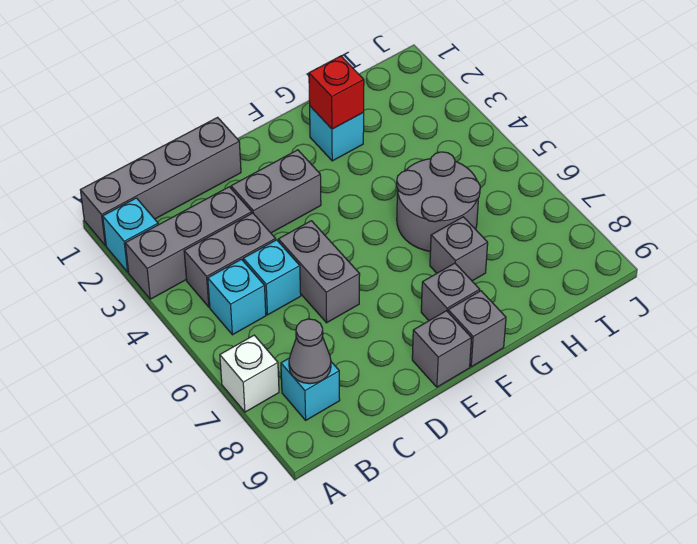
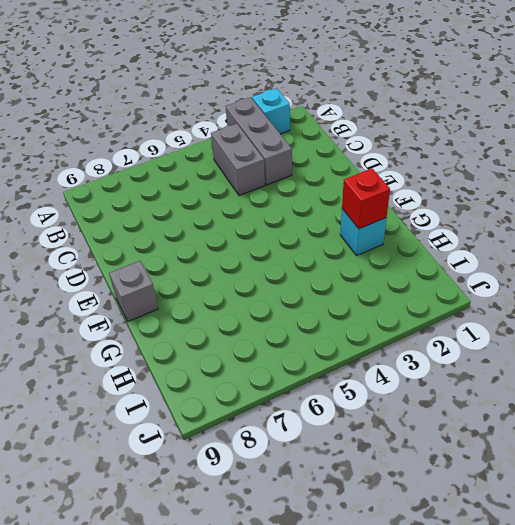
none -> grey brick A1:D1 level 1
none -> white brick A7 level 1
none -> cyan brick B5 level 1

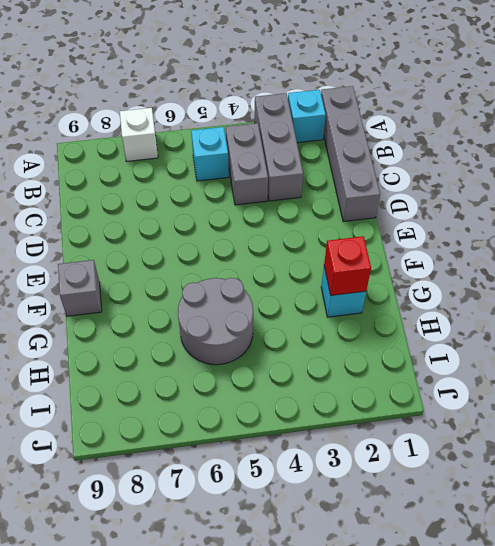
none -> cyan brick B8 level 1
none -> cyan brick C5 level 1
none -> grey brick D3:E3 level 1

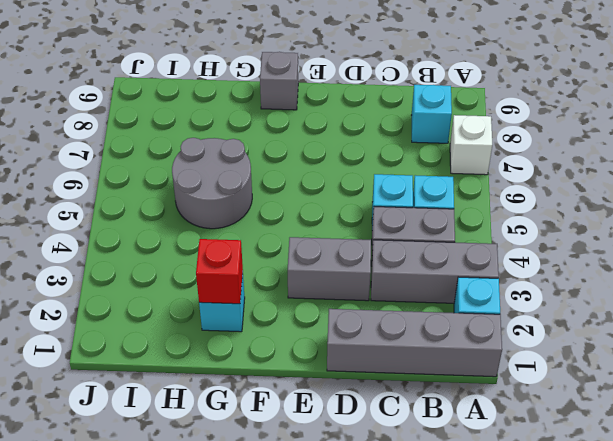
none -> grey brick D5:D6 level 1
none -> grey brick E9 level 1
none -> grey brick F8 level 1

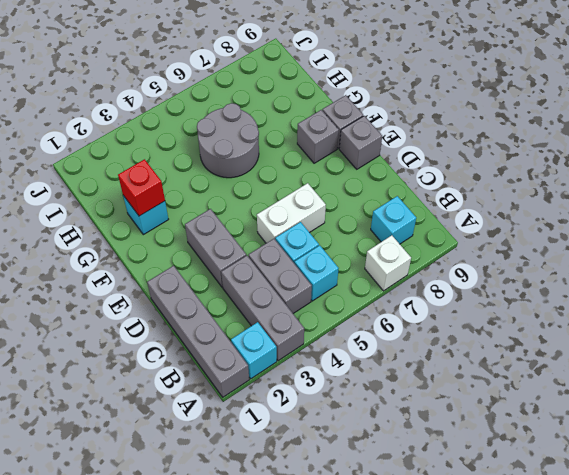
white brick D5:D6 level 1 -> grey brick D5:D6 level 1
none -> grey brick G7 level 1
none -> grey cone B8 level 2

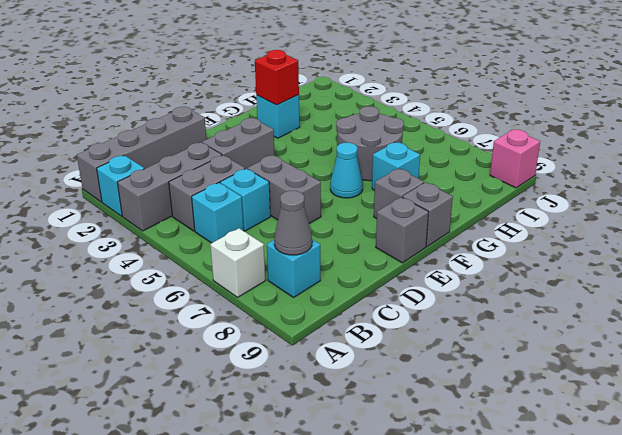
cyan cone F6 level 1 -> none
cyan brick G7 level 1 -> grey brick G7 level 1
pink brick J9 level 1 -> none

